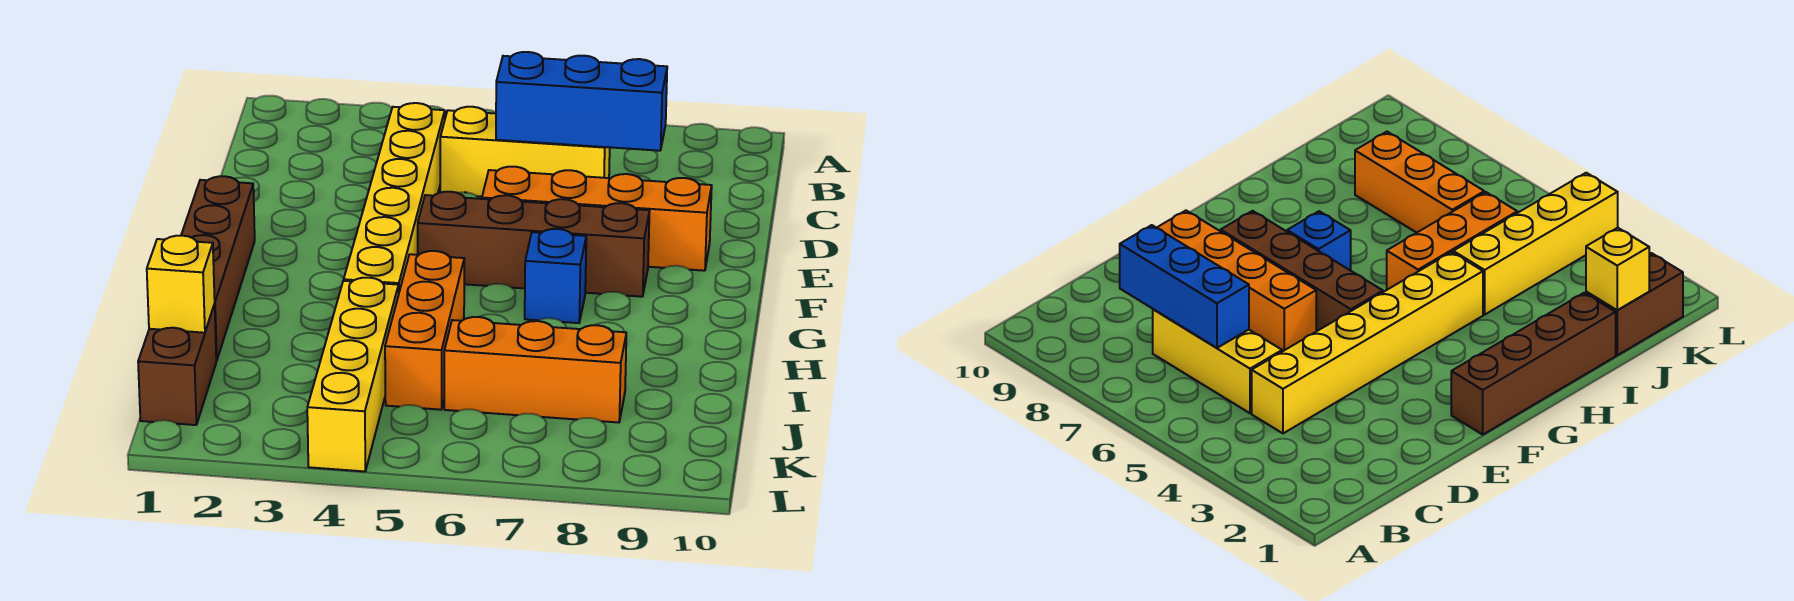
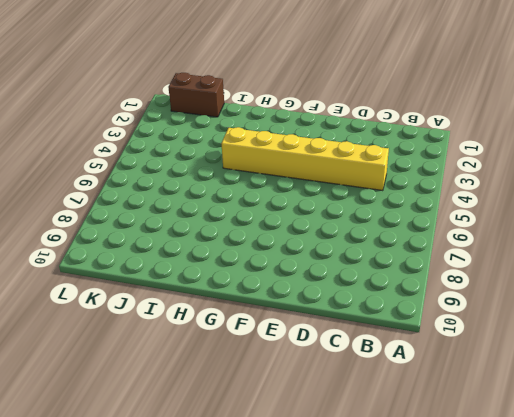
none -> yellow brick C5:C7 level 1
none -> orange brick E6:E9 level 1
none -> brown brick F1:I1 level 1

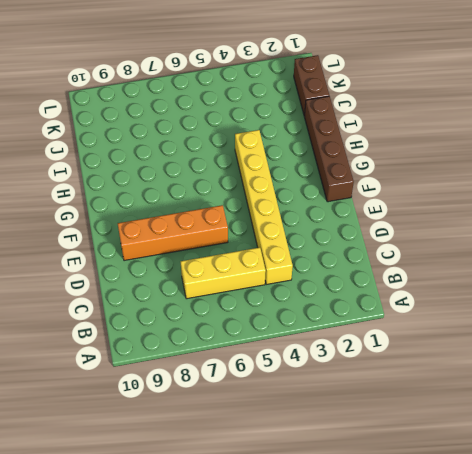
none -> brown brick F5:F8 level 1
none -> blue brick G7 level 1
none -> orange brick H5:J5 level 1

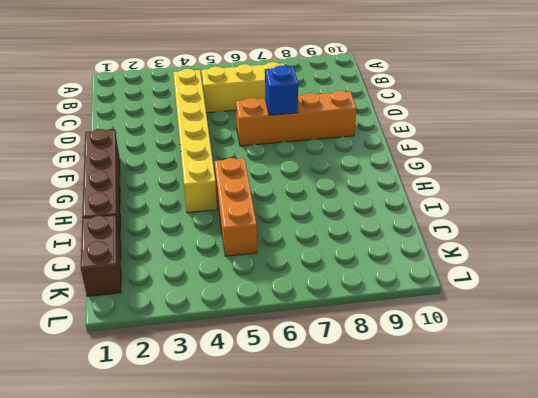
blue brick E7 level 2 -> blue brick G7 level 1
none -> brown brick F5:F8 level 1
none -> yellow brick I4:L4 level 1
none -> orange brick J6:J8 level 1

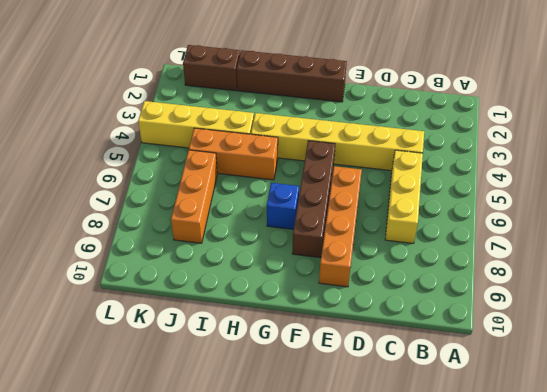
none -> blue brick C6:C8 level 2
none -> yellow brick J1 level 2

